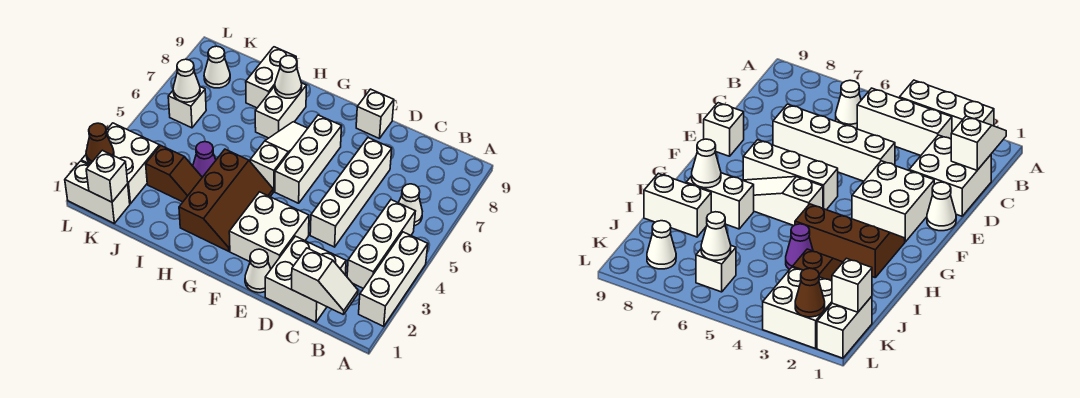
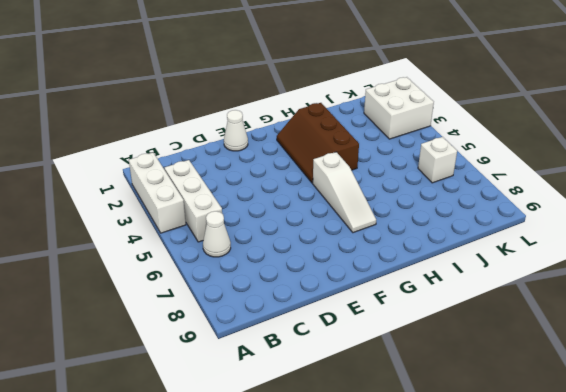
none -> white brick C1:D2 level 1
none -> white brick D4:D7 level 1
none -> white brick E2:F3 level 1

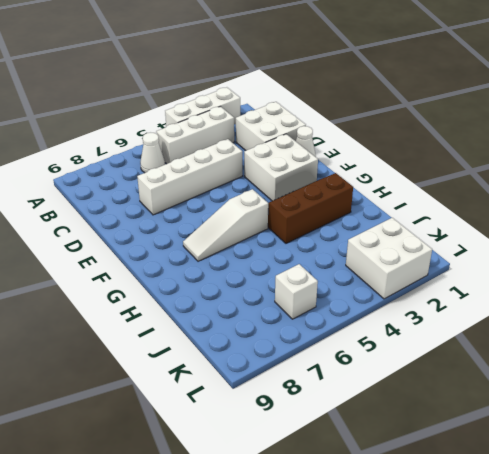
none -> white brick E9 level 1
none -> white brick F5:F7 level 1
none -> white brick H7:H8 level 1

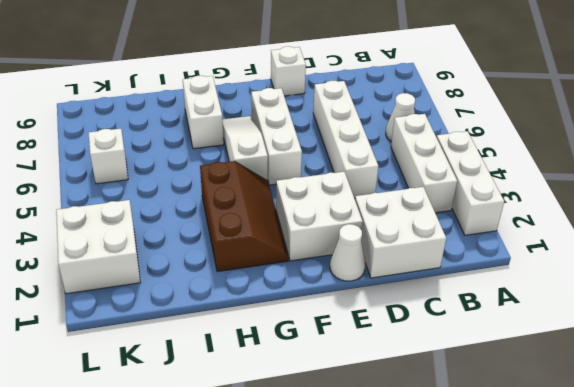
none -> brown slope I3:J3 level 1 top J
none -> purple cone I4 level 1
none -> white brick I8:I9 level 1

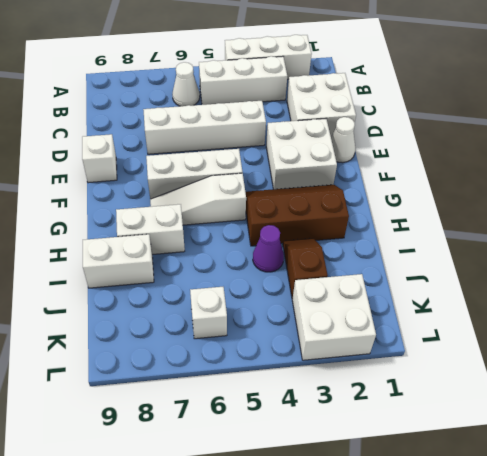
none -> white brick K1:L1 level 1
none -> white cone K8 level 1
none -> white slope B1:C1 level 2 top C

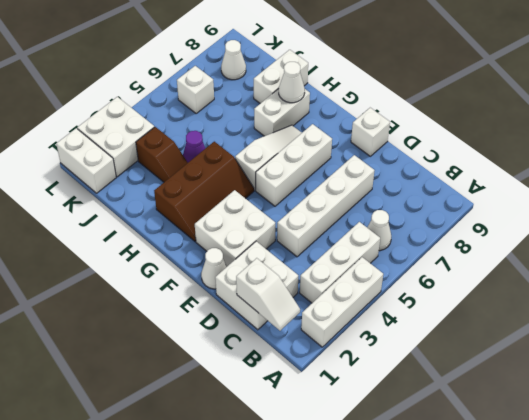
none -> white brick K1 level 2
none -> white cone K6 level 2
none -> brown cone L2 level 2

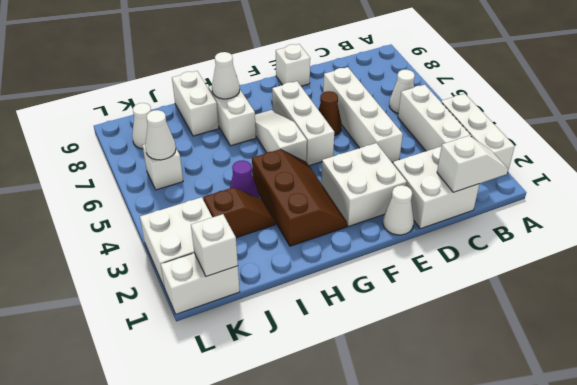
brown cone E6 level 1 -> brown cone L2 level 2

